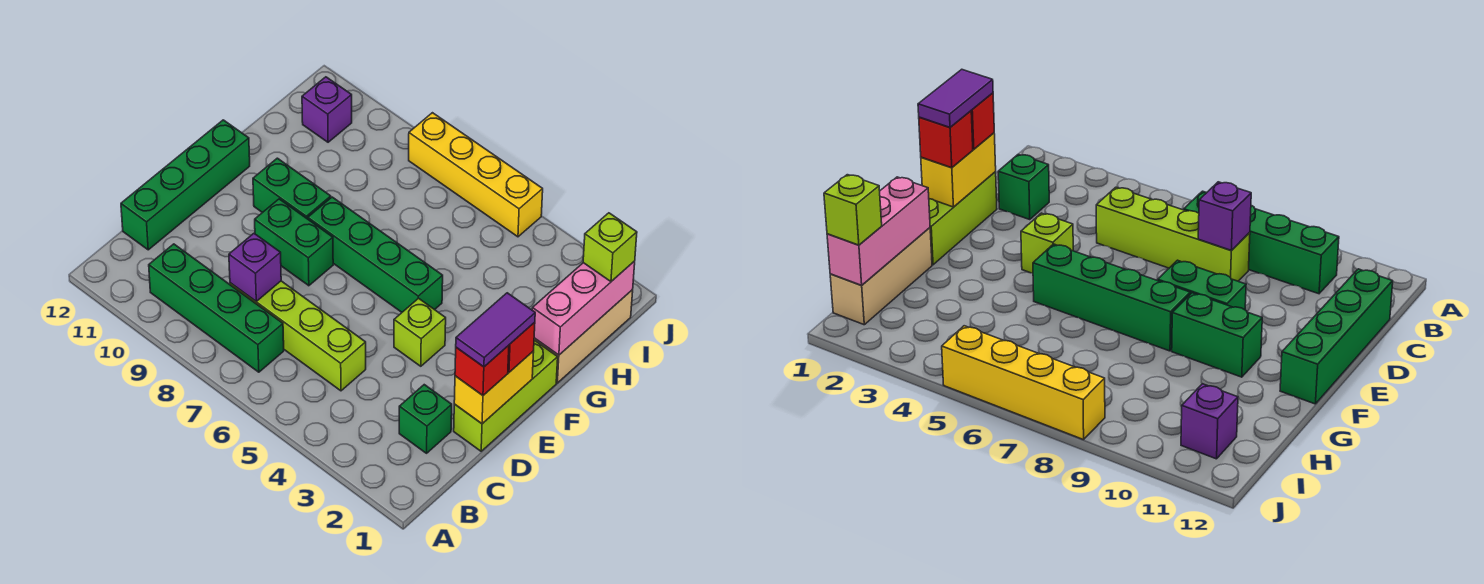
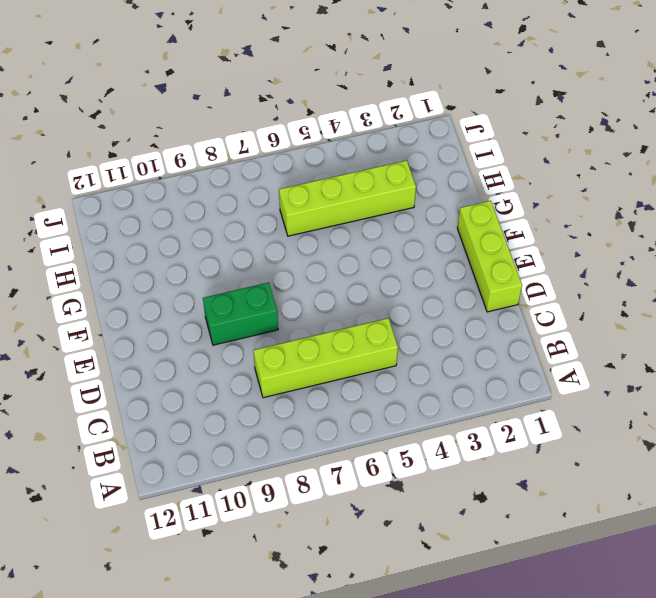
lime brick H3:H6 level 1 -> none
none -> green brick B7:B10 level 1
none -> green brick C2 level 1
none -> green brick C12:F12 level 1

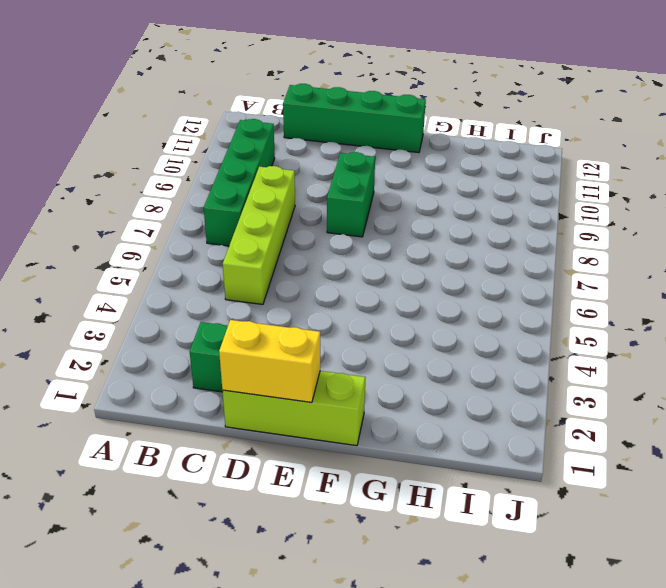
none -> lime brick E4 level 1
none -> green brick F5:F8 level 1
none -> green brick F9:F10 level 1

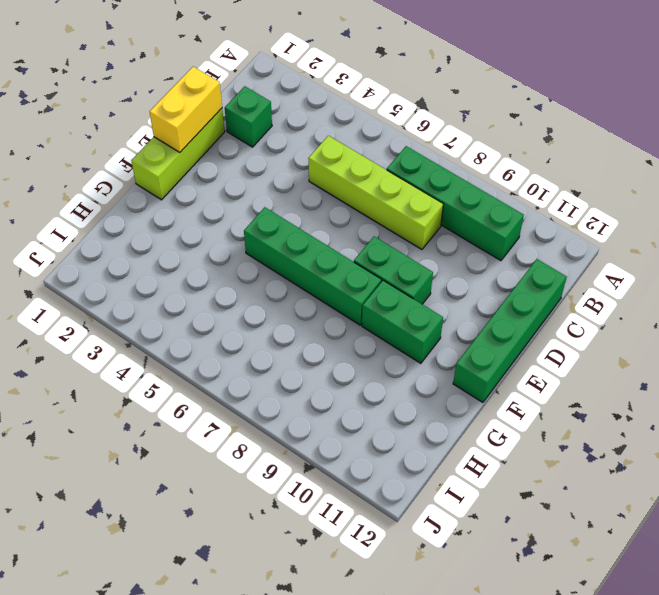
none -> lime brick E4 level 1
none -> tan brick G1:I1 level 1
none -> purple brick I11 level 1

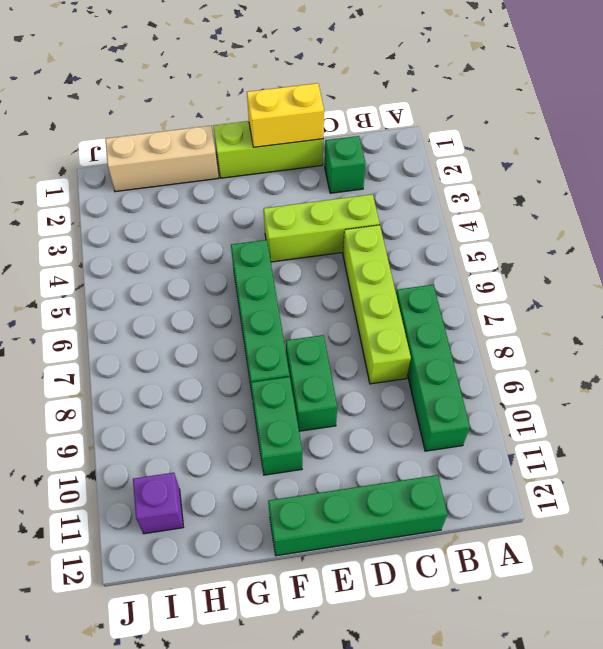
lime brick C4:E4 level 1 -> lime brick E4 level 1
none -> yellow brick J5:J8 level 1
none -> purple brick C8 level 2
none -> pink brick G1:I1 level 2

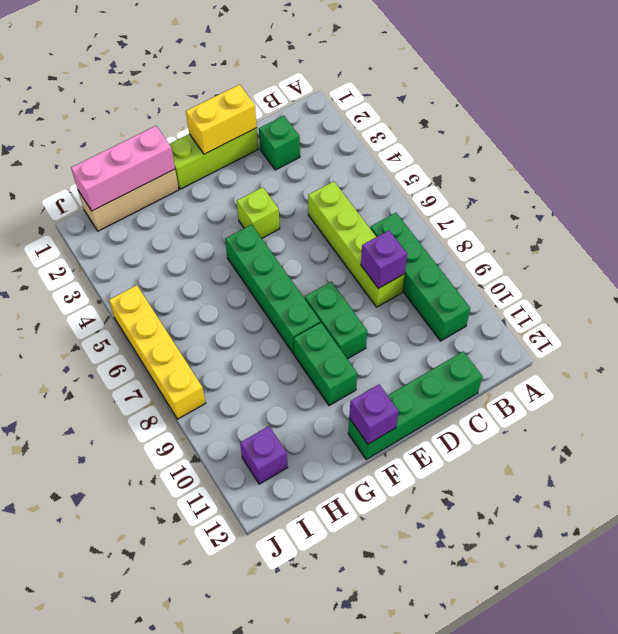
purple brick F12 level 2 -> none
none -> red brick D1 level 3
none -> red brick E1 level 3
none -> lime brick I1 level 3

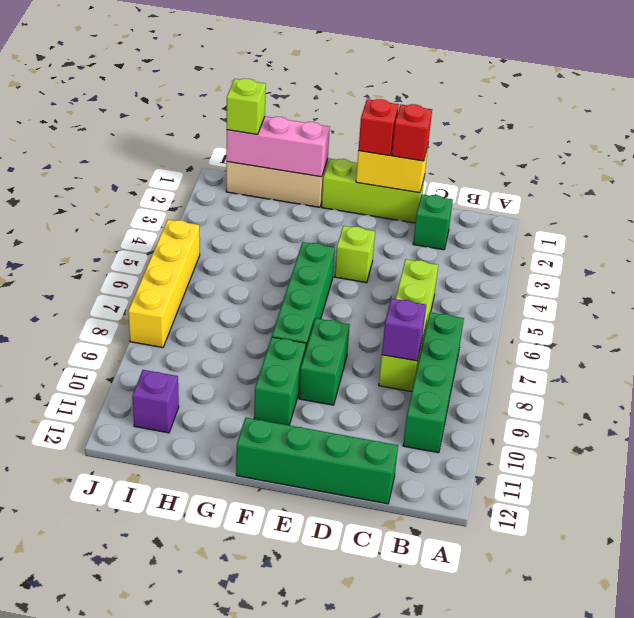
none -> purple tile D1:E1 level 4

